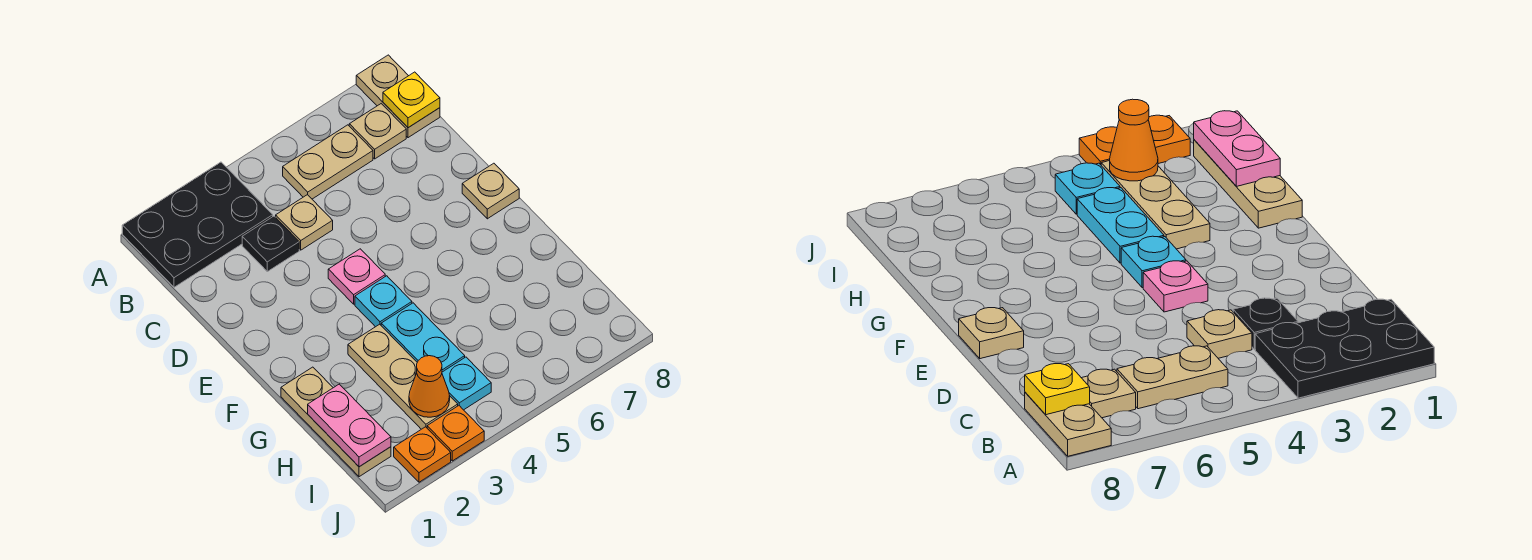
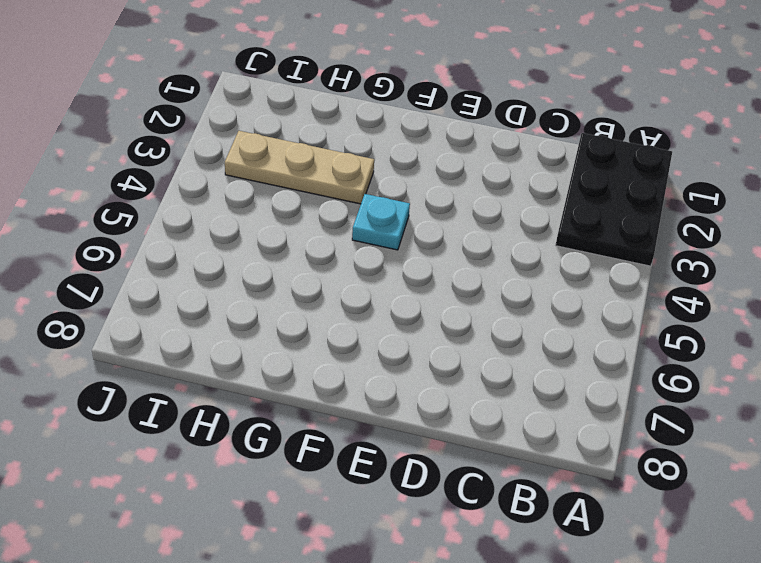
none -> tan plate A8:B8 level 1
none -> tan plate B5:B6 level 1
none -> tan plate B7 level 1

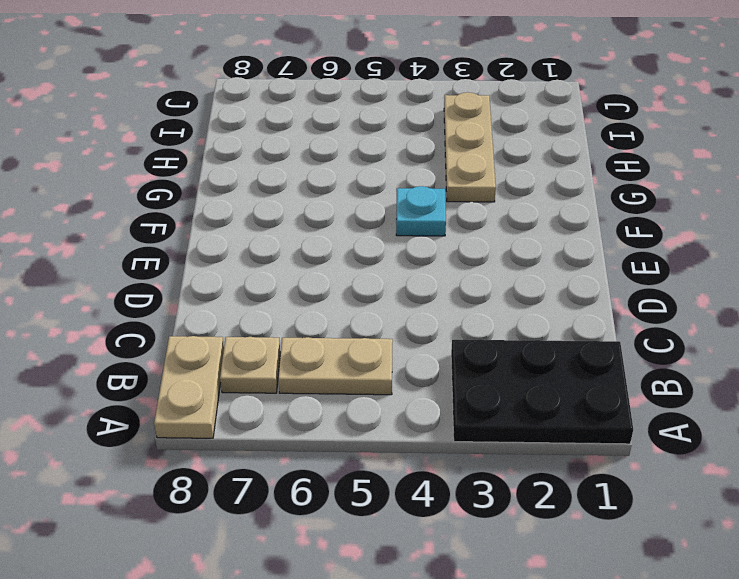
none -> black plate C3 level 1
none -> tan plate C4 level 1
none -> pink plate E4 level 1

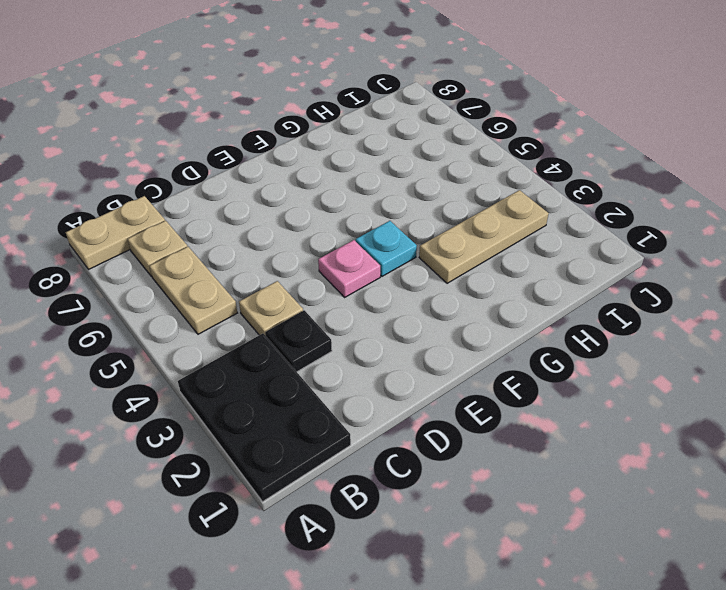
none -> tan plate E8 level 1
none -> tan plate G1:I1 level 1
none -> cyan plate G4:H4 level 1

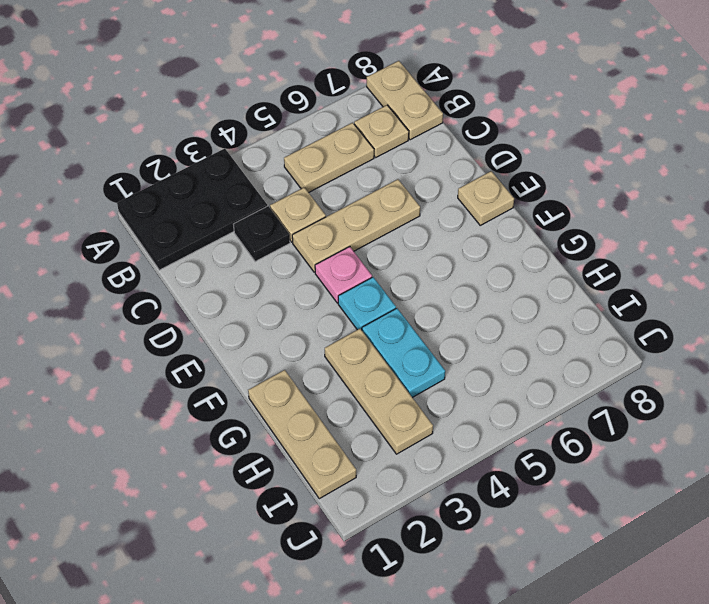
tan plate D4:D6 level 1 -> none
none -> cyan plate I4 level 1
none -> orange plate J2 level 1
none -> orange plate J3 level 1

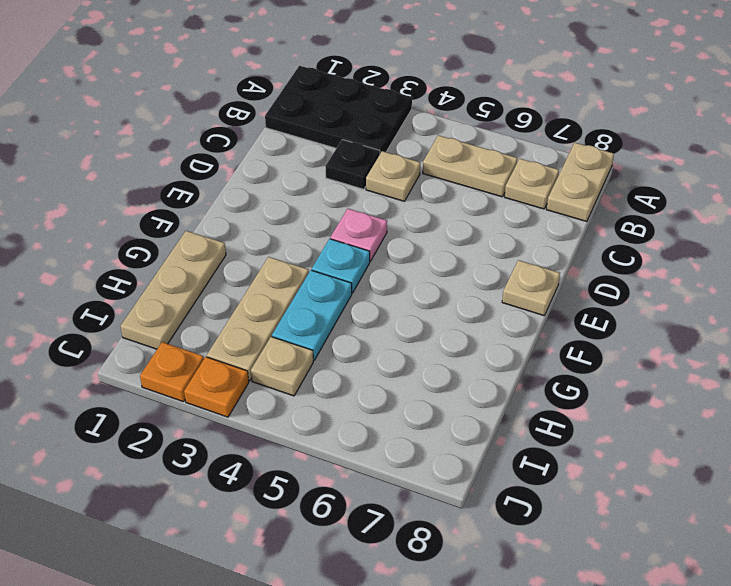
tan plate I4 level 1 -> cyan plate I4 level 1
none -> yellow plate B8 level 2
none -> pink plate H1:I1 level 2
none -> orange cone I3 level 2

